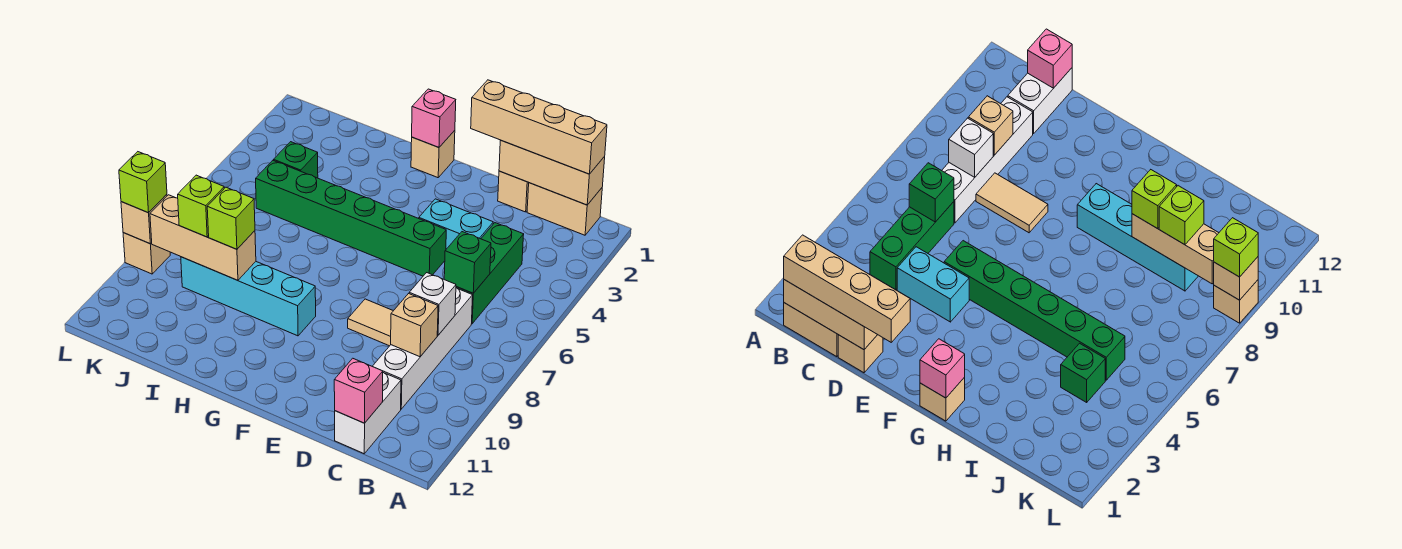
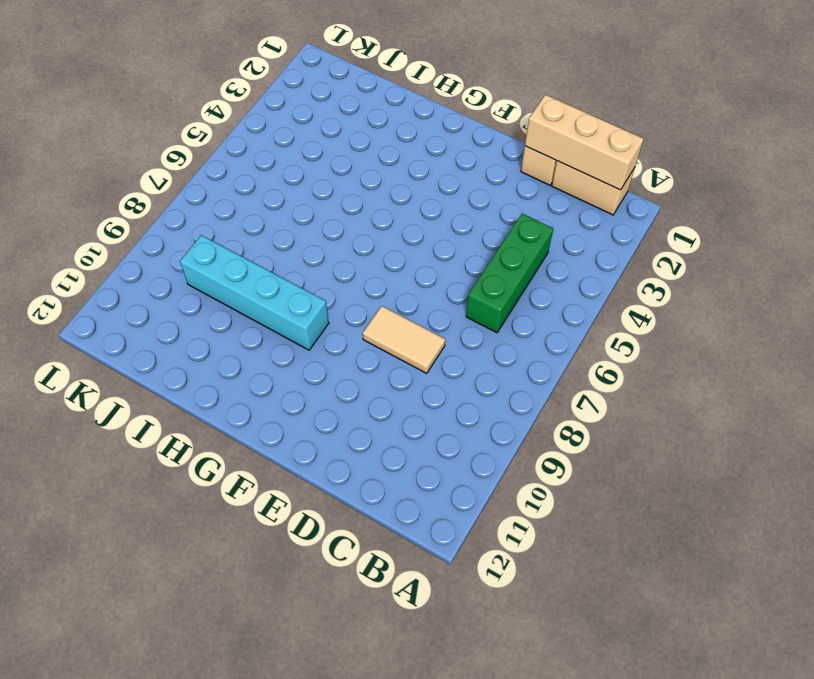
none -> white brick C7:C10 level 1
none -> white brick C11:C12 level 1
none -> cyan brick D4:E4 level 1

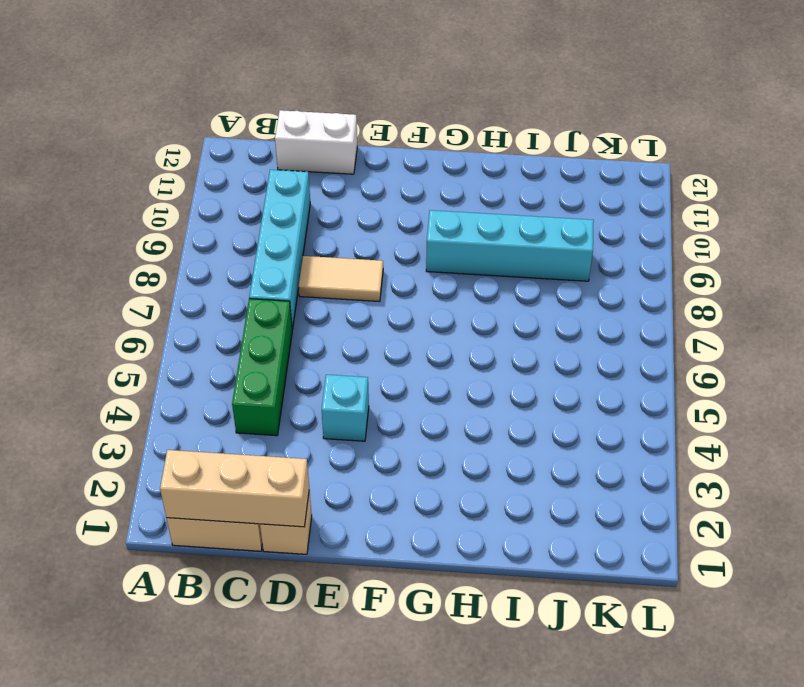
cyan brick C7:C10 level 1 -> white brick C7:C10 level 1
white brick C12:D12 level 1 -> white brick C11:C12 level 1
cyan brick E4 level 1 -> cyan brick D4:E4 level 1
none -> green brick E5:J5 level 1
none -> tan brick G1 level 1
none -> green brick J4 level 1

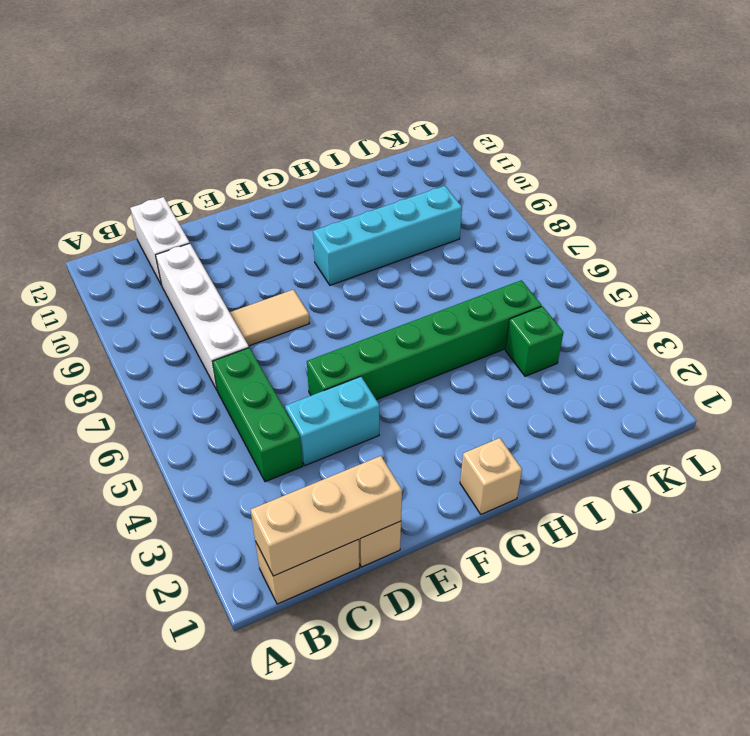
none -> tan brick L9 level 1
none -> green brick C6 level 2
none -> white brick C8 level 2

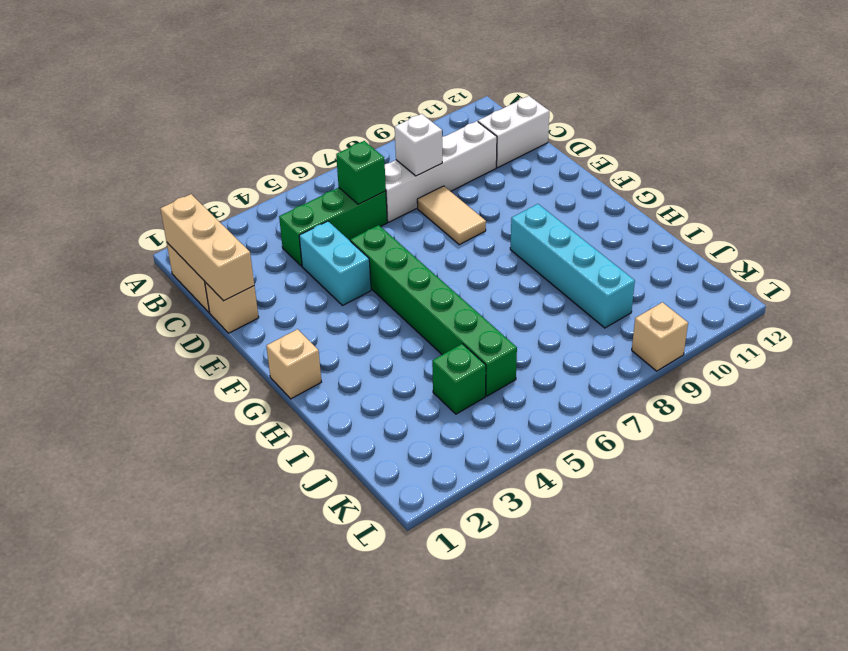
none -> tan brick C9 level 2
none -> pink brick C12 level 2
none -> pink brick G1 level 2

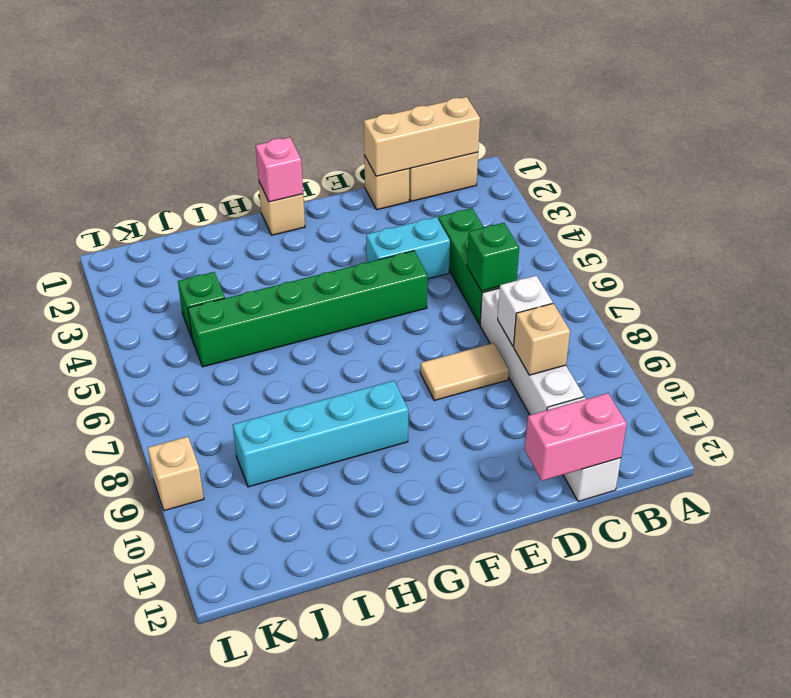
pink brick C12:D12 level 2 -> pink brick C12 level 2
none -> tan brick I9:K9 level 2
none -> tan brick L9 level 2
none -> tan brick B1:E1 level 3

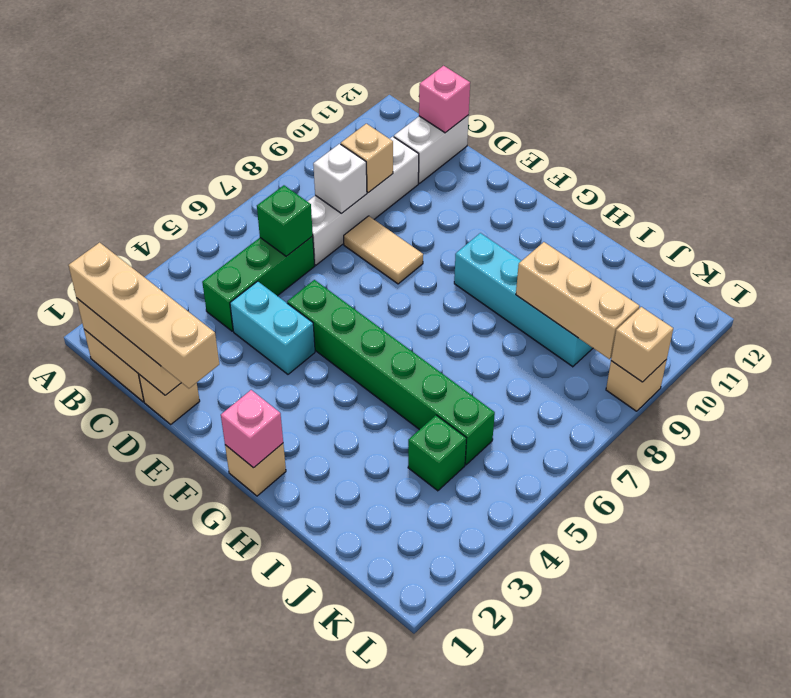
none -> lime brick I9 level 3
none -> lime brick J9 level 3
none -> lime brick L9 level 3

